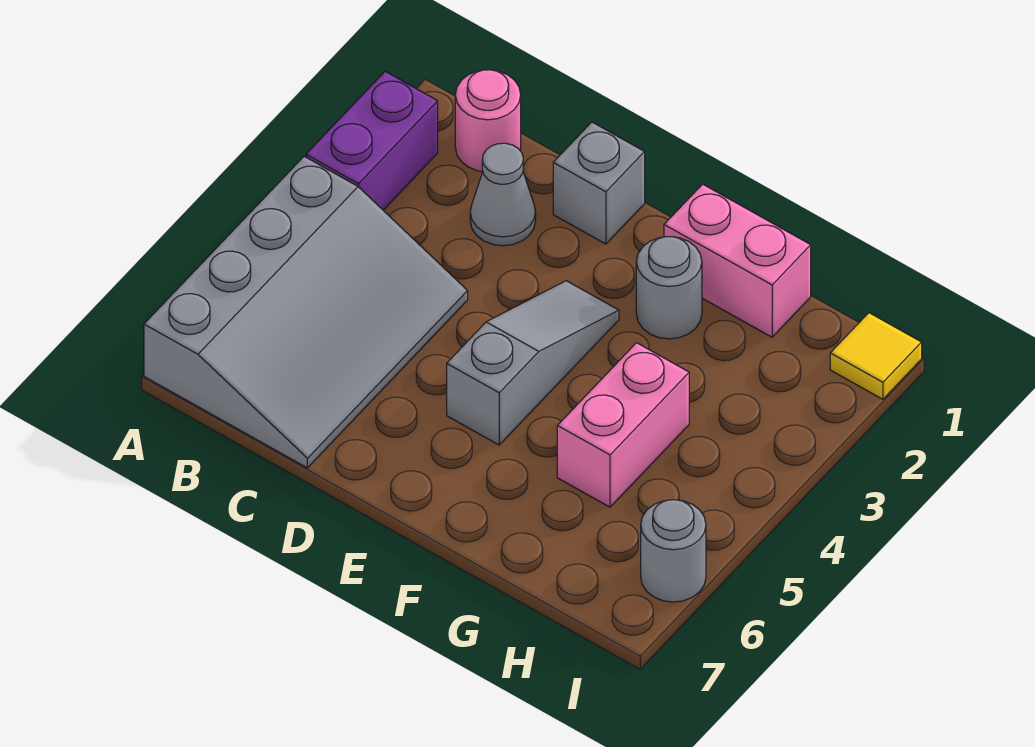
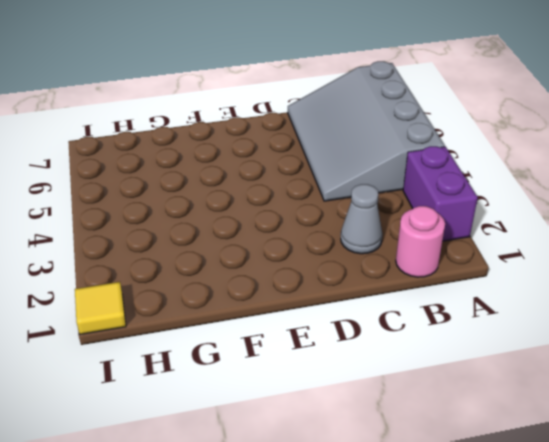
none -> grey brick D1 level 1
none -> grey slope E3:E5 level 1 top 5

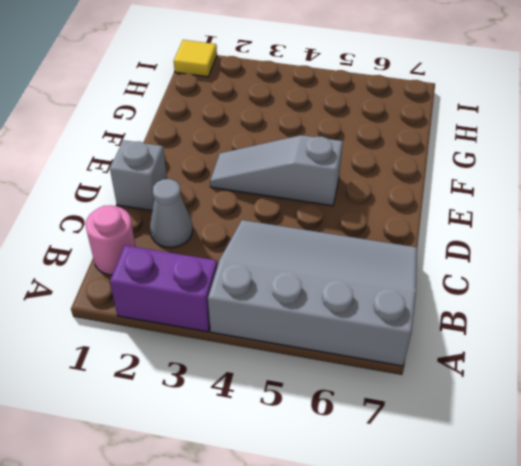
none -> pink brick F1:G1 level 1
none -> grey round brick F2 level 1

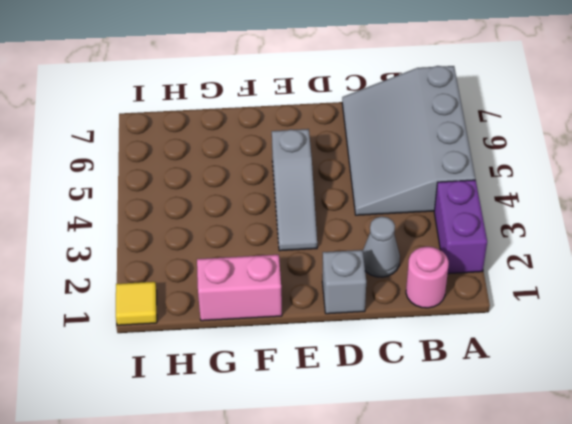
none -> grey round brick F2 level 1
none -> pink brick G4:G5 level 1

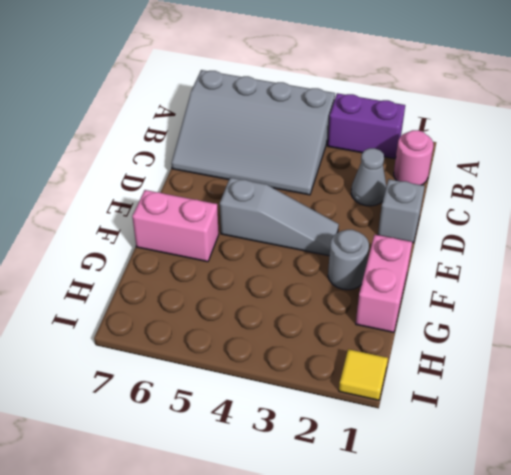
pink brick F6:F7 level 1 -> pink brick G4:G5 level 1
none -> grey round brick I6 level 1

